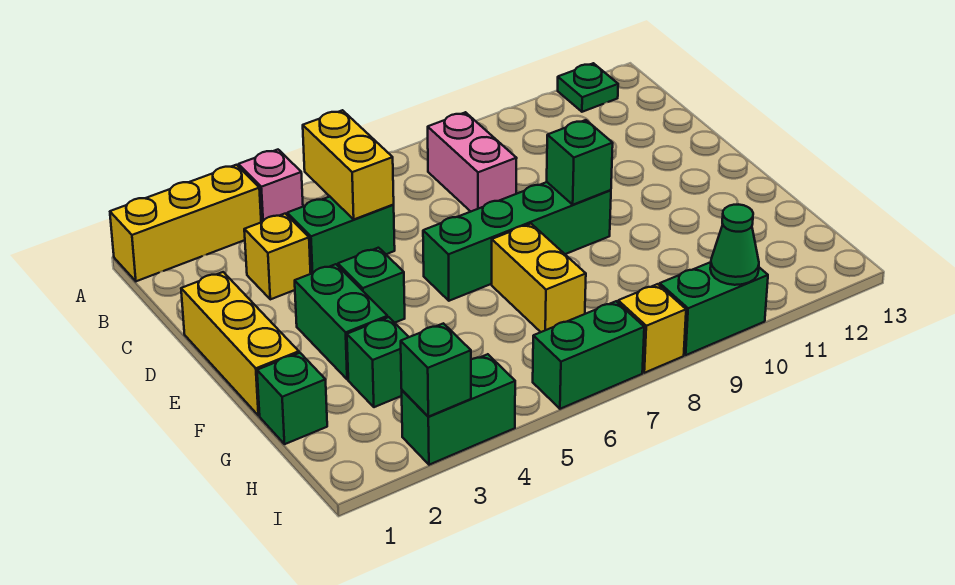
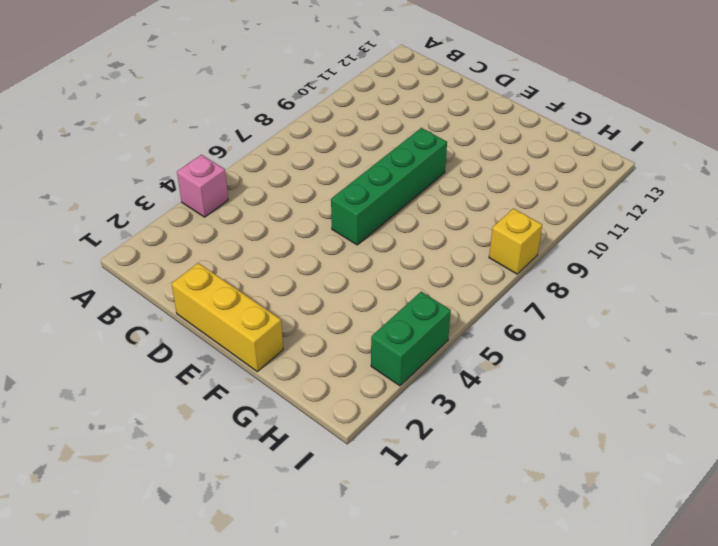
none -> yellow brick A1:A3 level 1
none -> green plate A12 level 1
none -> pink brick B8:C8 level 1

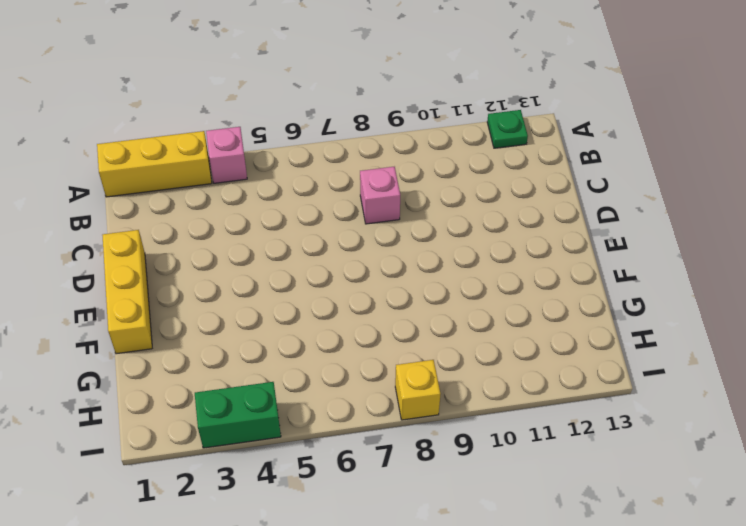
pink brick C8 level 1 -> pink brick B8:C8 level 1
none -> yellow brick C3 level 1
none -> green brick C4:C5 level 1
none -> green brick E3:F3 level 1

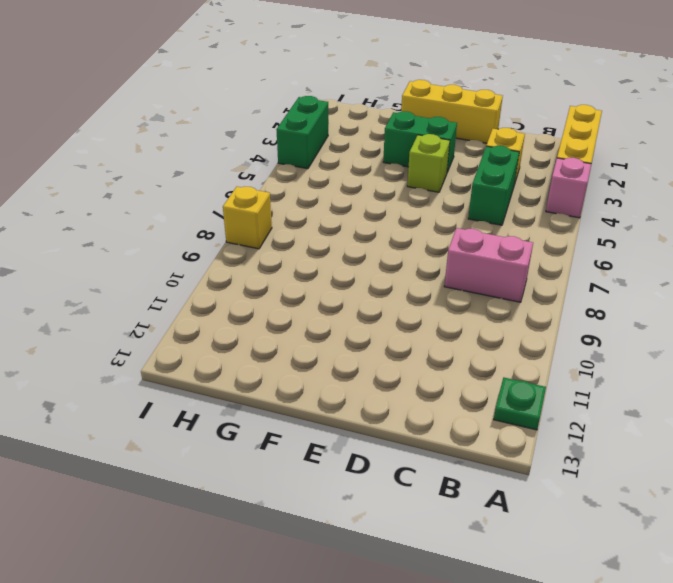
lime brick E4 level 1 -> green brick E4 level 1
none -> green brick E6:E9 level 1
none -> yellow brick F7:G7 level 1
none -> green brick G1 level 1

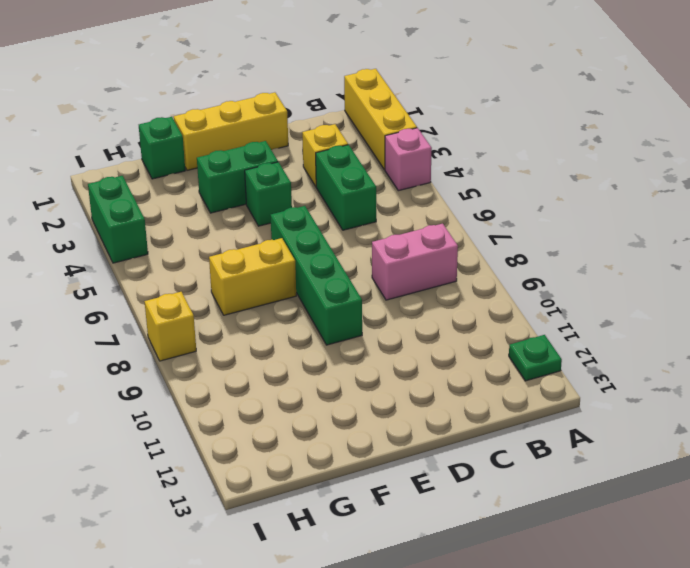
none -> green brick G3 level 1
none -> green brick I6:I7 level 1
none -> green brick I9:I10 level 1

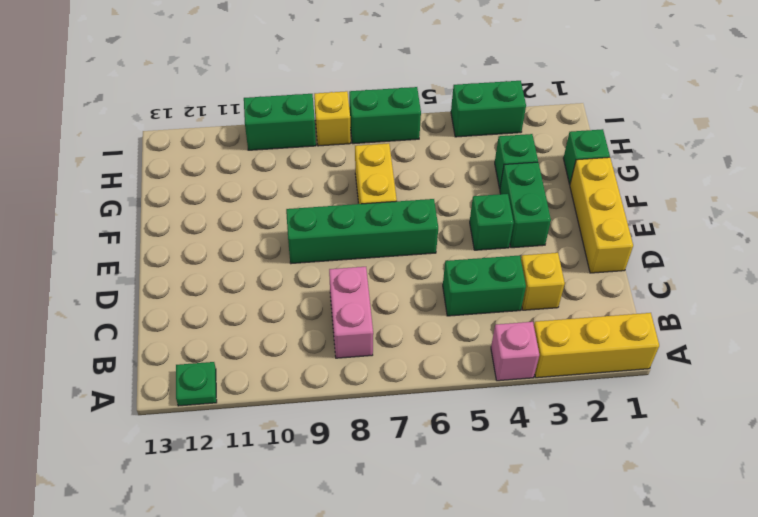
none -> yellow brick B5:C5 level 2
none -> green brick E9 level 2
none -> green brick I3 level 2

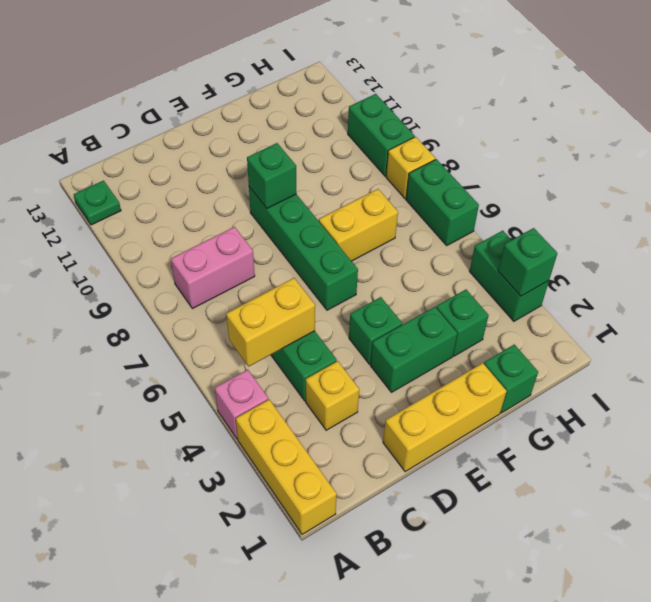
none -> green cone I10 level 2

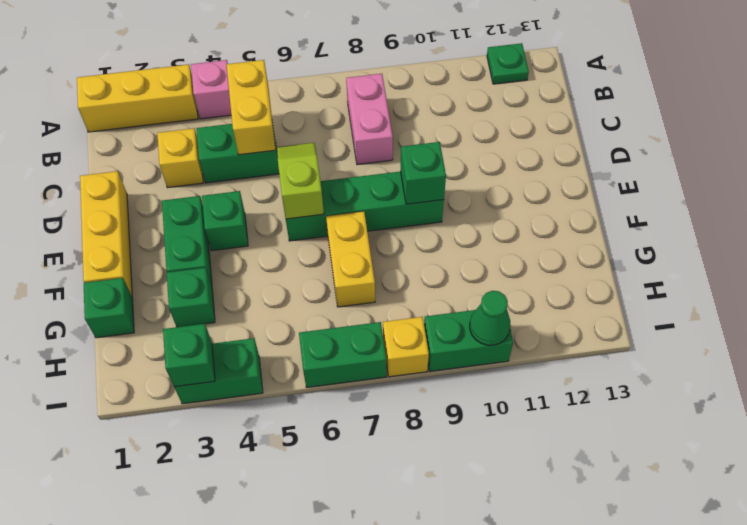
lime slope D6:E6 level 2 top E -> none

